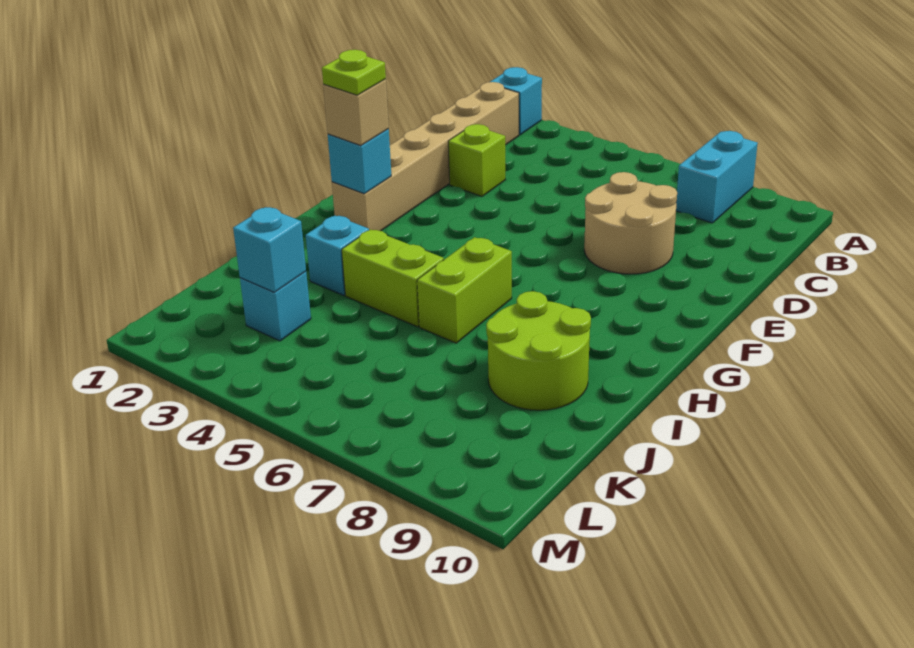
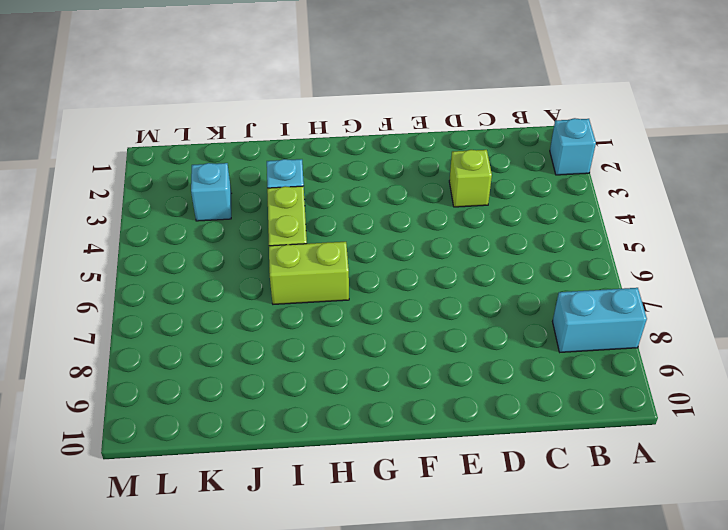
none -> tan brick B2:G2 level 1
none -> tan round brick D7:E8 level 1
none -> lime round brick I8:J9 level 1

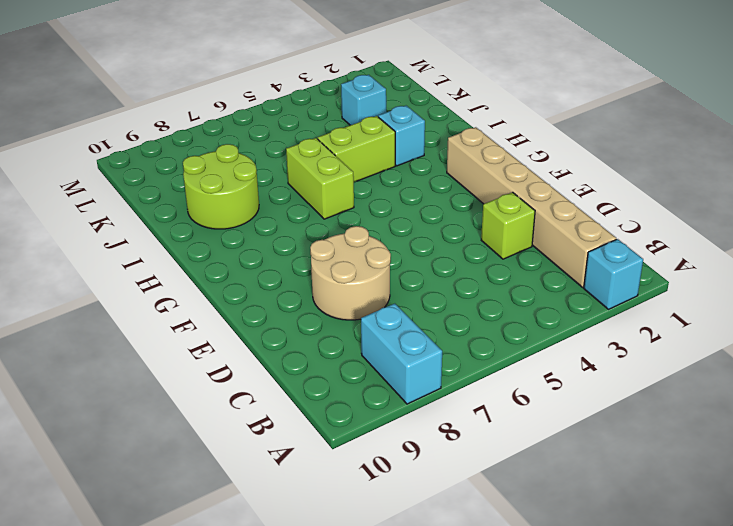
none -> cyan brick G2 level 2
none -> cyan brick K3 level 2
none -> tan brick G2 level 3

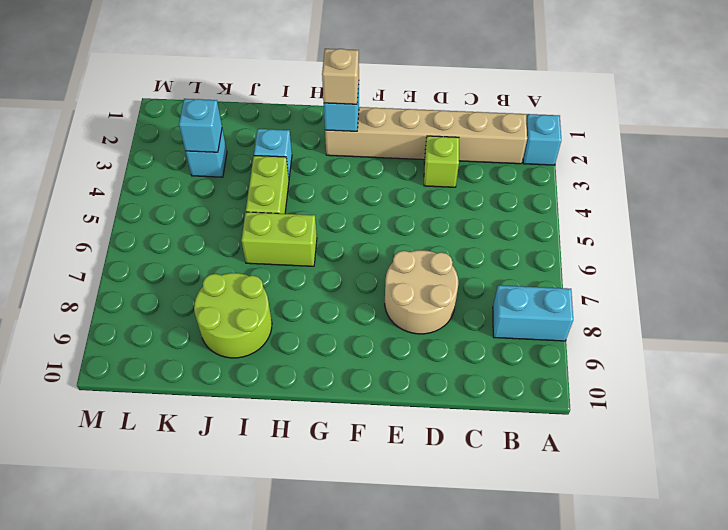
none -> lime plate G2 level 4

